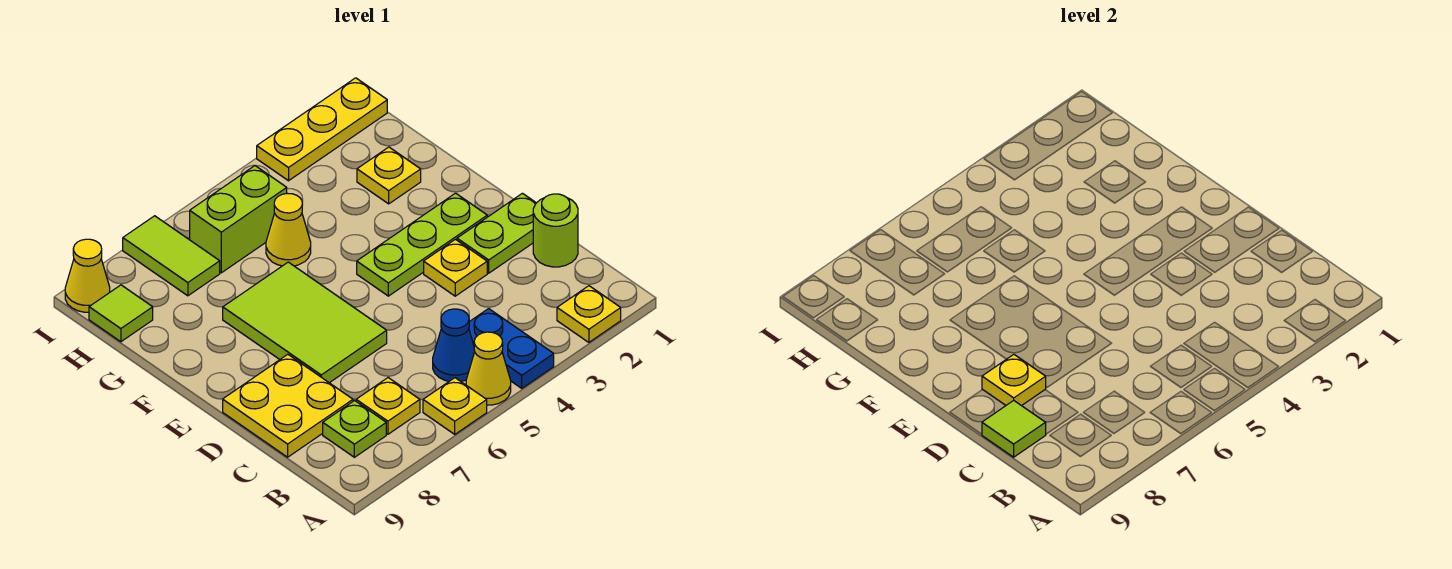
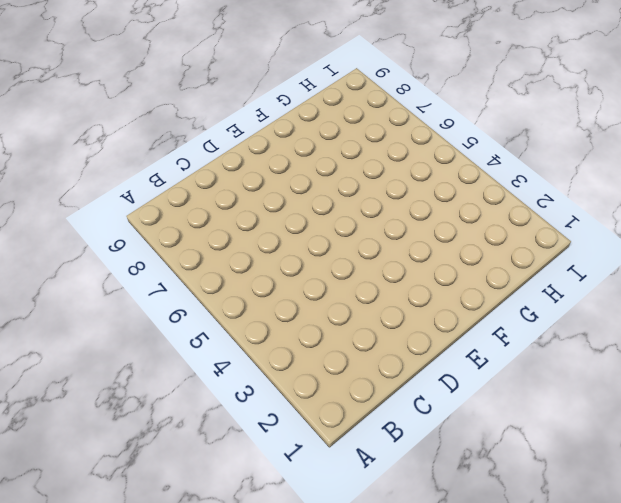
none -> yellow plate A2 level 1
none -> blue plate A4:B4 level 1
none -> yellow cone A5 level 1

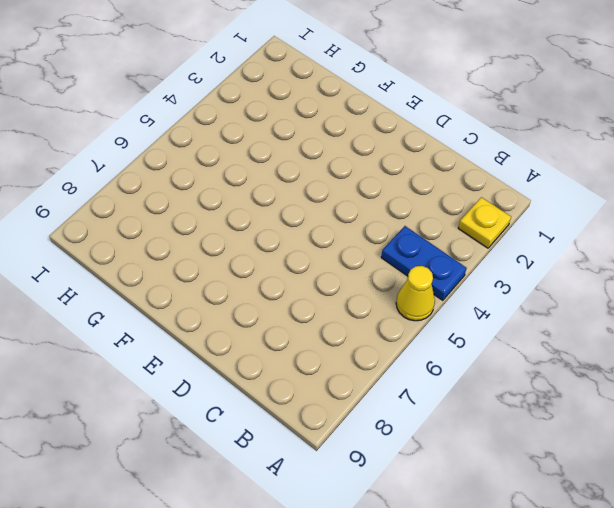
none -> yellow plate A6 level 1
none -> blue cone B5 level 1
none -> yellow plate B7 level 1

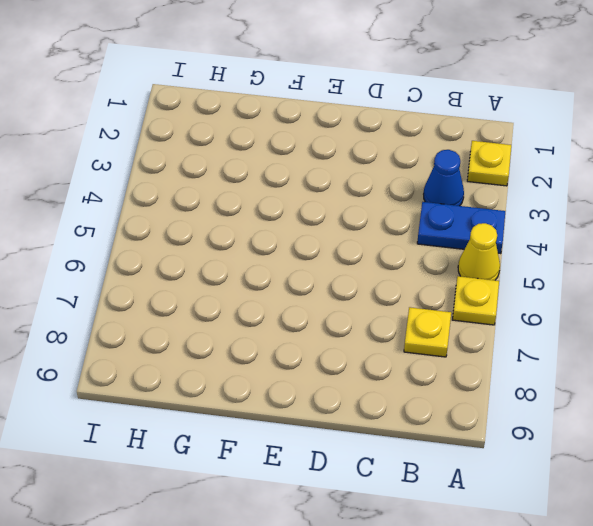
blue cone B3 level 1 -> blue cone B5 level 1
none -> lime plate B8 level 1
none -> lime round brick C1 level 1
none -> yellow plate C8:D9 level 1

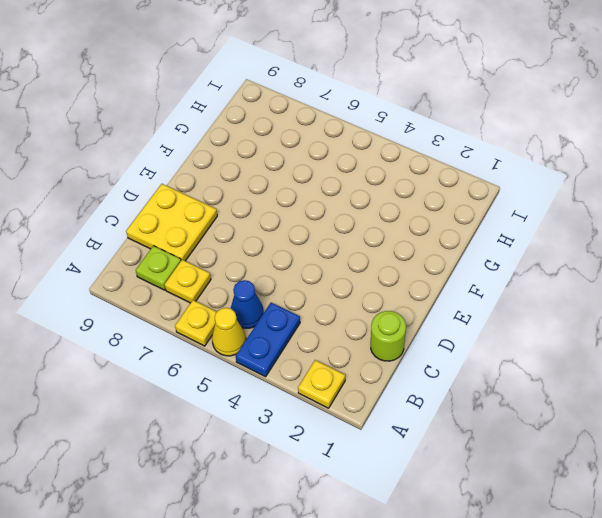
none -> lime plate D1:D2 level 1
none -> yellow plate D3 level 1
none -> lime tile D6:F7 level 1

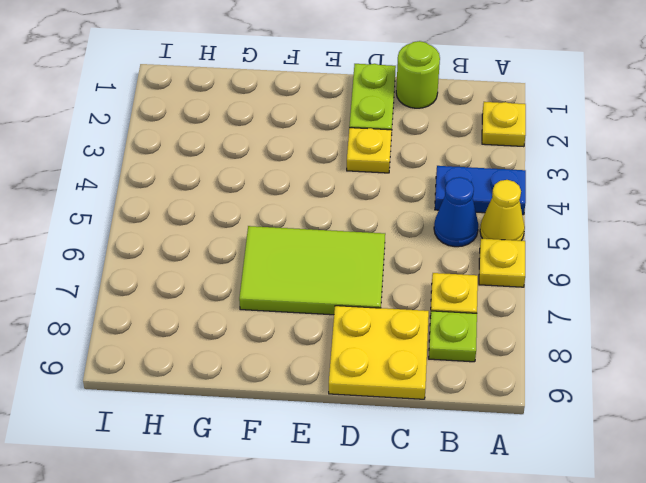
none -> lime plate E2:E4 level 1
none -> yellow plate G2 level 1
none -> yellow cone G5 level 1

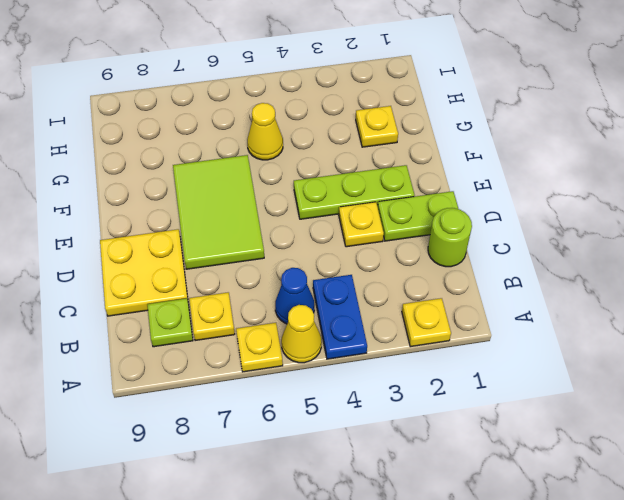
none -> lime brick H5:H6 level 1
none -> lime tile H7:I7 level 1
none -> lime tile H9 level 1

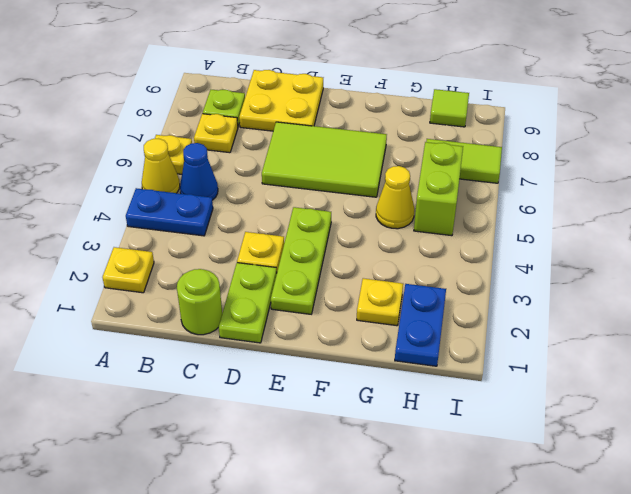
blue plate H1:H2 level 1 -> none
none -> yellow plate I1:I3 level 1
none -> yellow cone I9 level 1
none -> lime tile C9 level 2

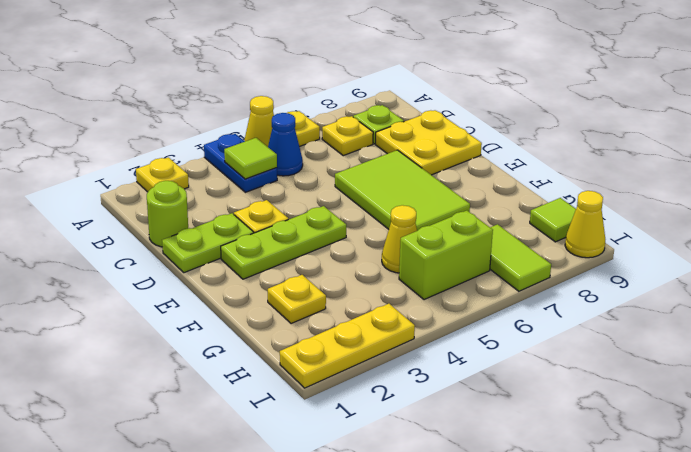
lime tile B4 level 2 -> lime tile C9 level 2
none -> yellow plate D8 level 2

